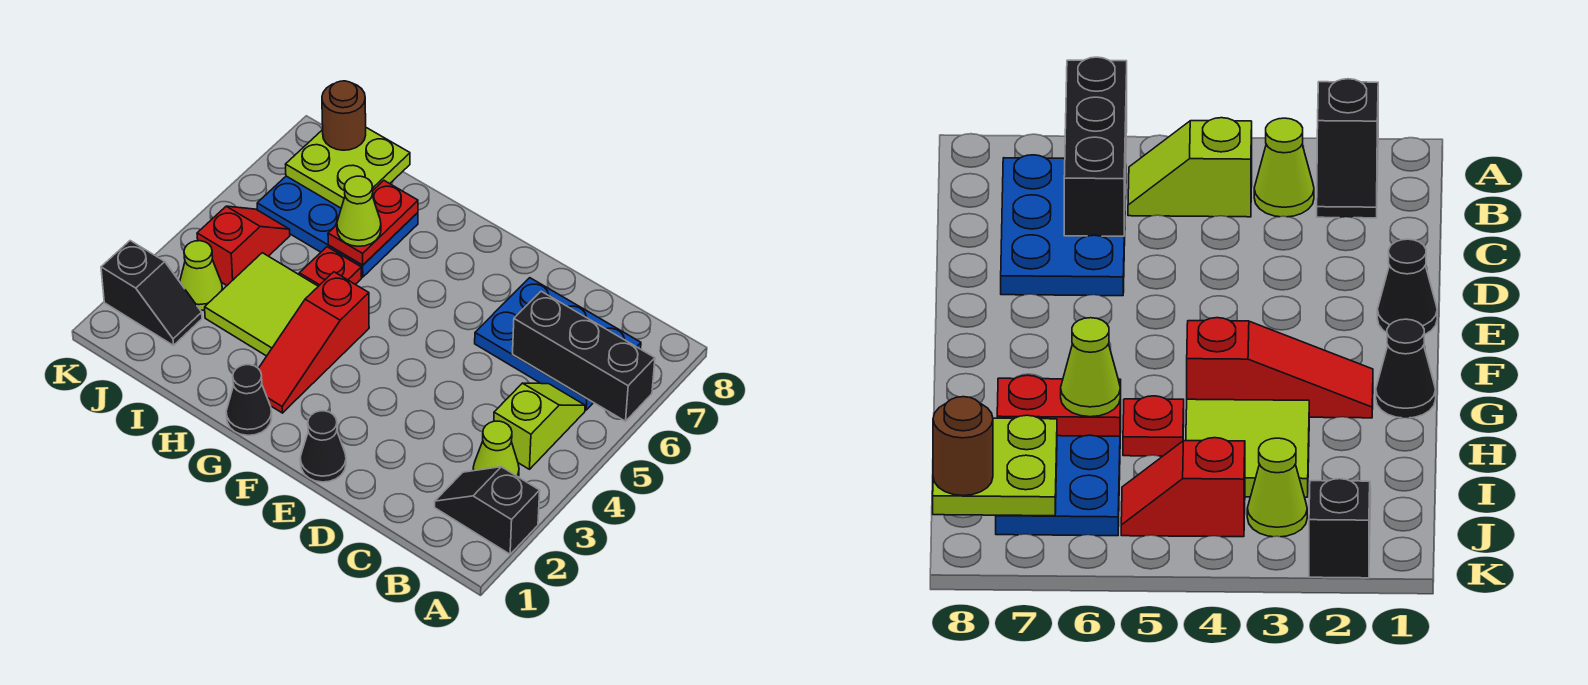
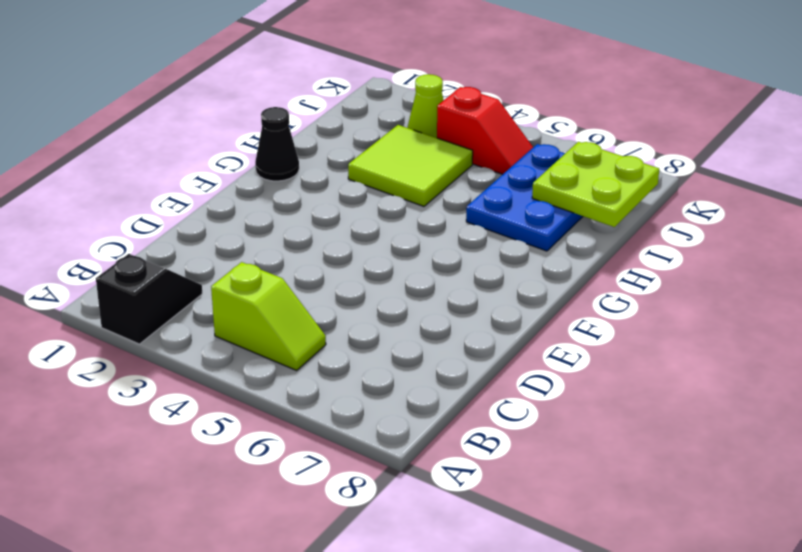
none -> lime cone B3 level 1
none -> blue plate B6:D7 level 1
none -> black cone E1 level 1

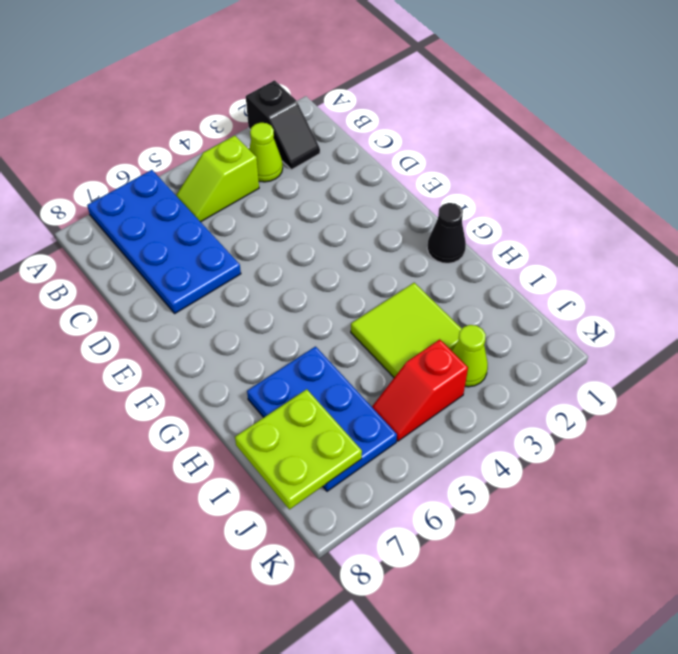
blue plate A6:D7 level 1 -> blue plate B6:D7 level 1
none -> black cone E1 level 1
none -> red slope G2:G4 level 1 top 4
none -> red plate H5 level 1

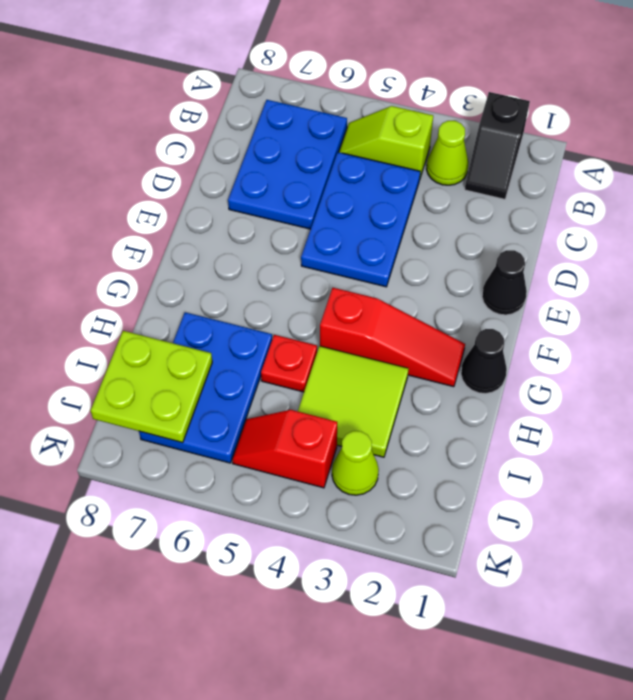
blue plate C4:E5 level 1 -> none
none -> black slope J2:K2 level 1 top K
none -> black brick A6:C6 level 2
none -> red plate H6:H7 level 2

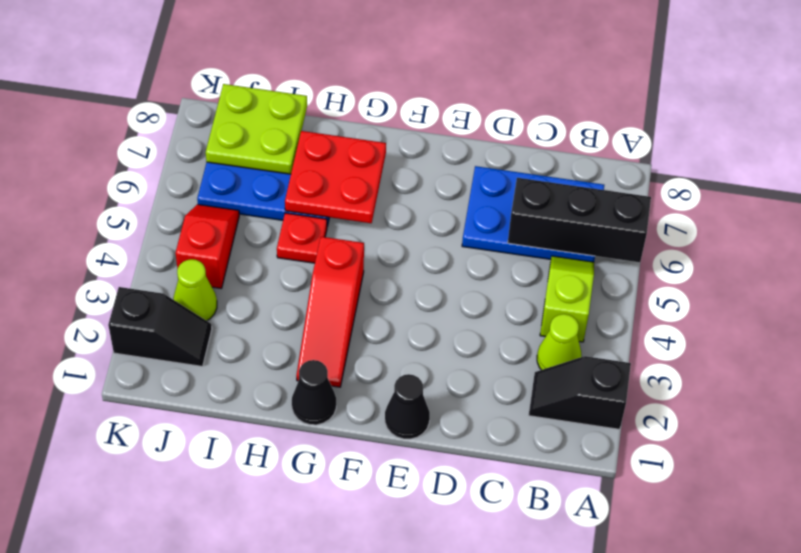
red plate G6:H7 level 2 -> red plate H6:H7 level 2
none -> lime tile H3:I4 level 1
none -> lime cone H6 level 3
none -> brown round brick J8 level 3

